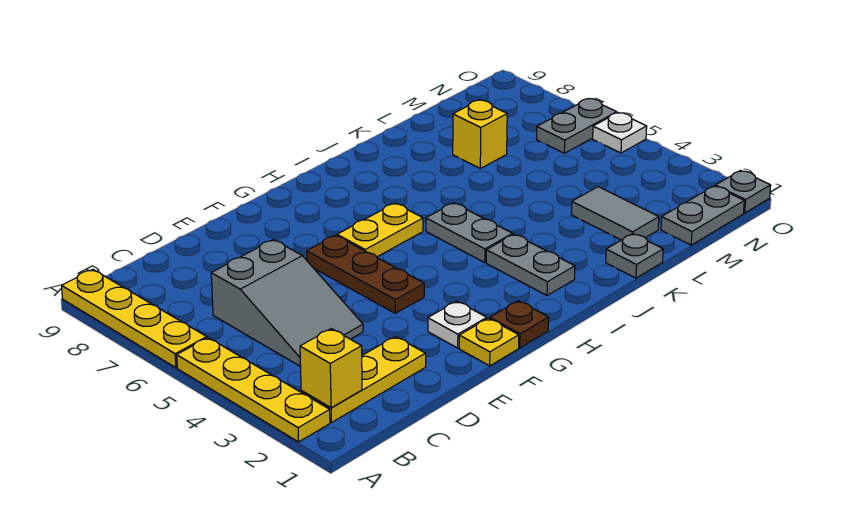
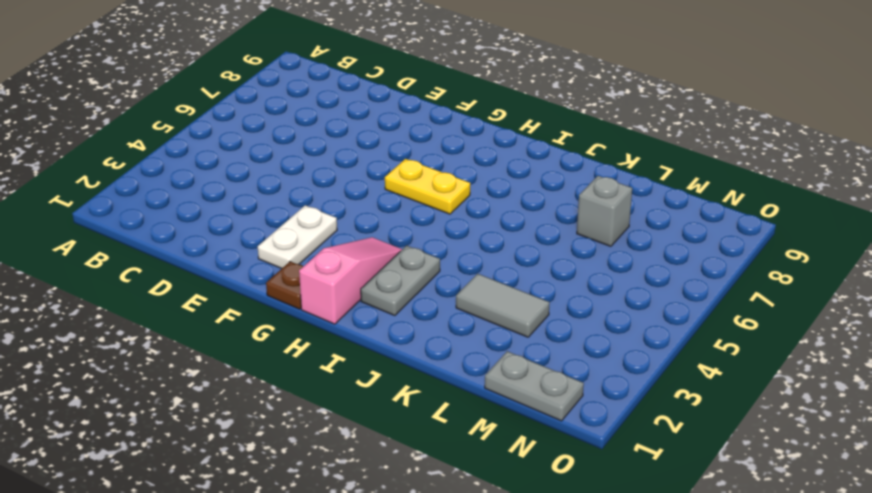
white plate F2:F3 level 1 -> white plate F2 level 1
pink slope H1:H3 level 1 top 1 -> none
grey tile K3:L3 level 1 -> grey tile L2:L3 level 1
grey brick L7 level 1 -> yellow brick L7 level 1
none -> yellow plate A2:A5 level 1
none -> yellow plate A6:A9 level 1
none -> yellow plate B2:D2 level 1

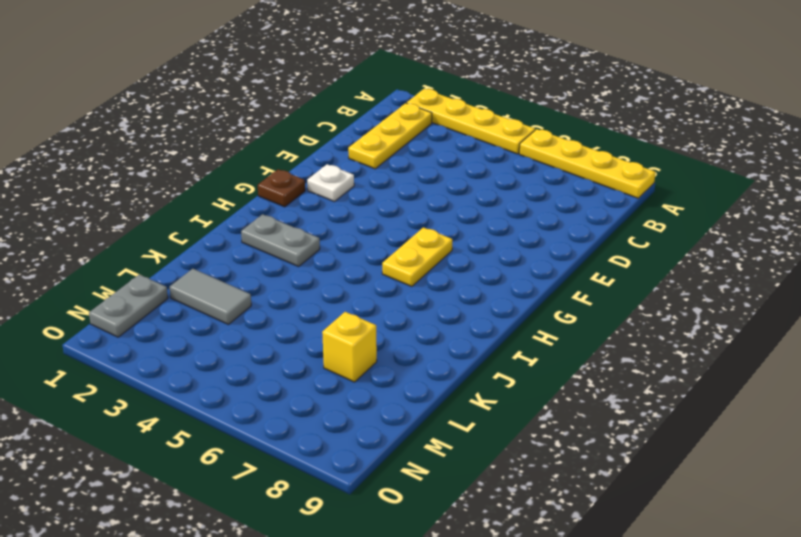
none -> grey slope C4:D6 level 1 top 6
none -> yellow plate F1 level 1
none -> brown plate F4:F6 level 1

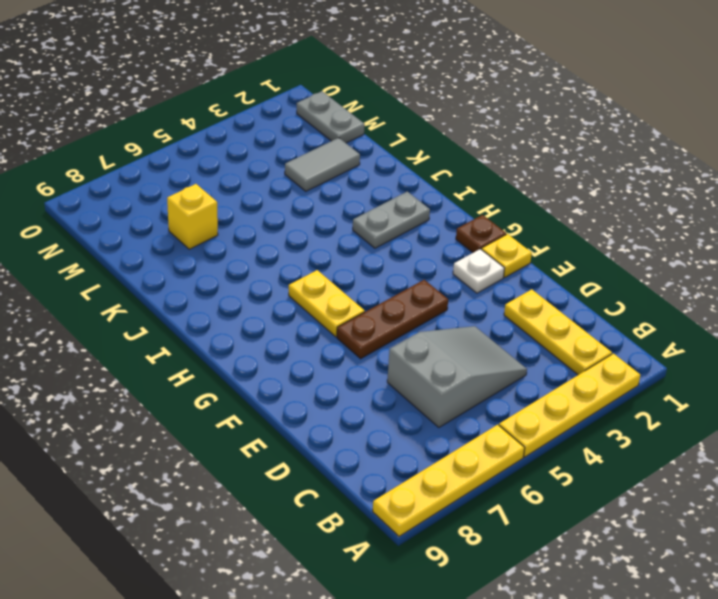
none -> grey plate I4:I5 level 1
none -> grey plate K1 level 1
none -> grey plate N6:O6 level 1

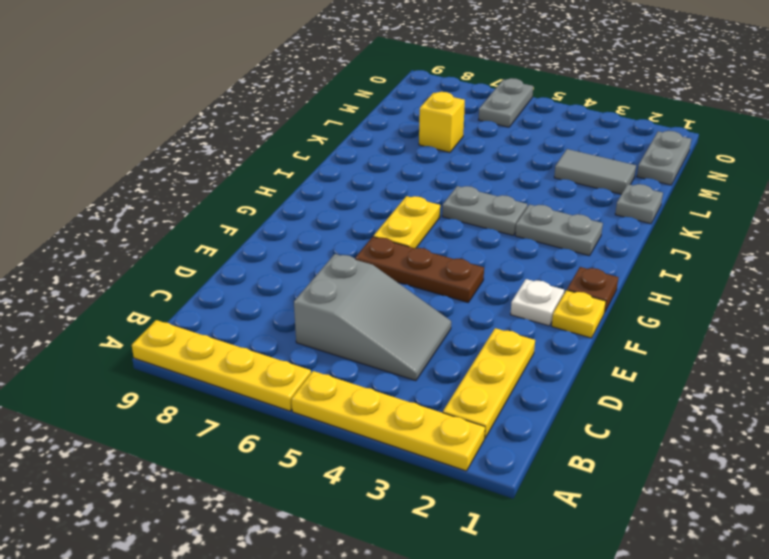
none -> grey plate O1 level 1
none -> white plate O5 level 1
none -> yellow brick B2 level 2

